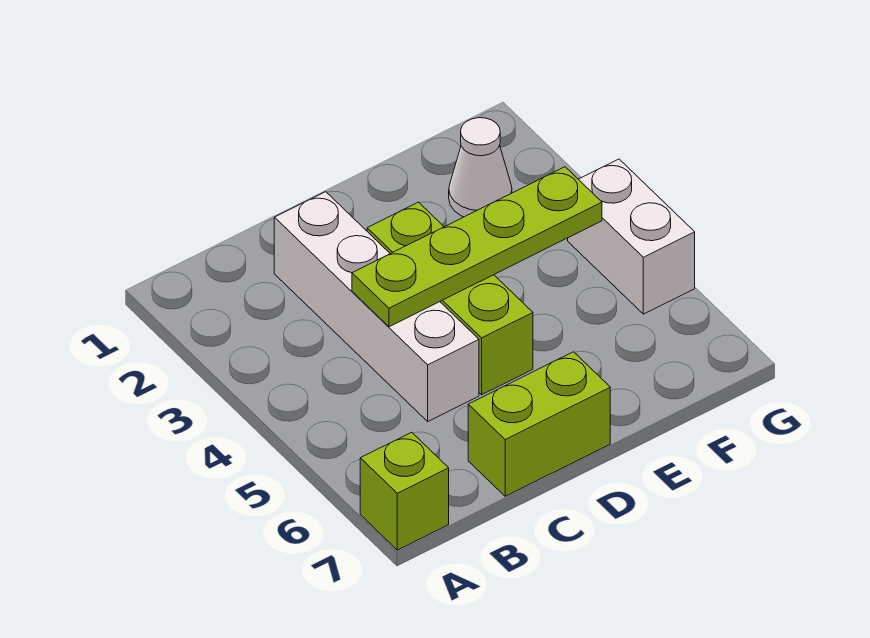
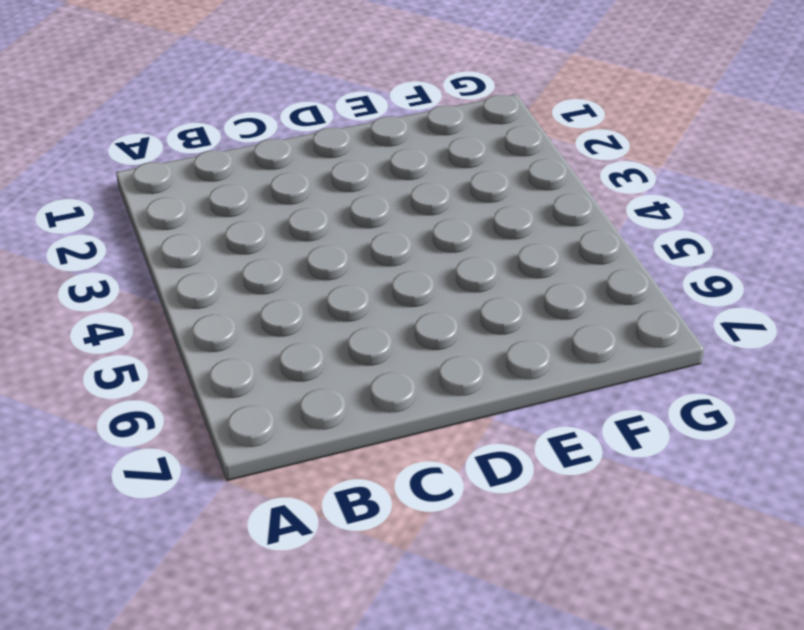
none -> lime brick A7 level 1
none -> white brick C2:C5 level 1

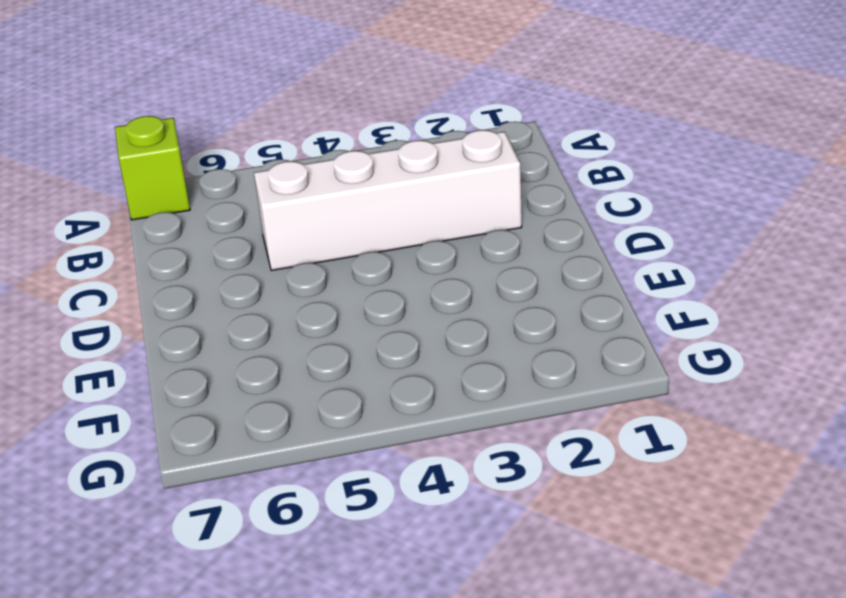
none -> lime brick C7:D7 level 1
none -> lime brick D3:D5 level 1

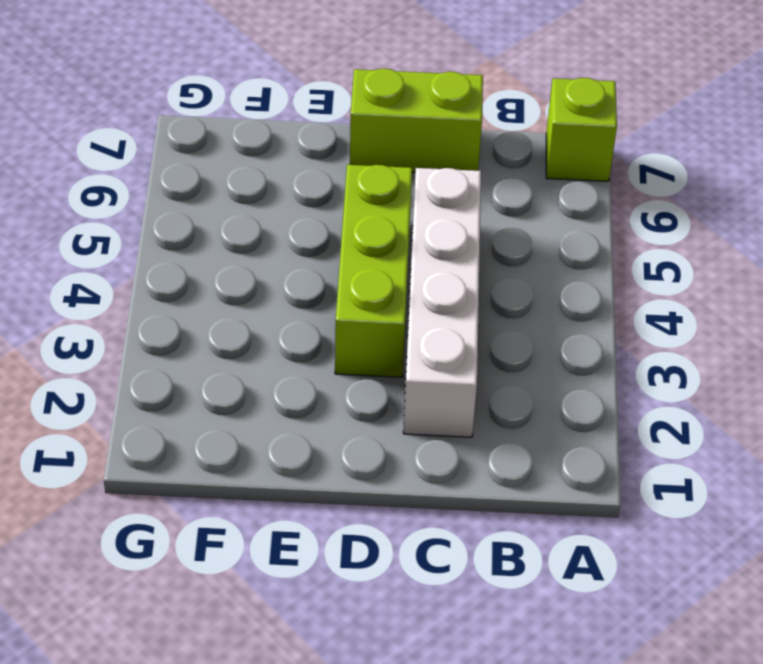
none -> white cone F2 level 1
none -> white brick G4:G5 level 1

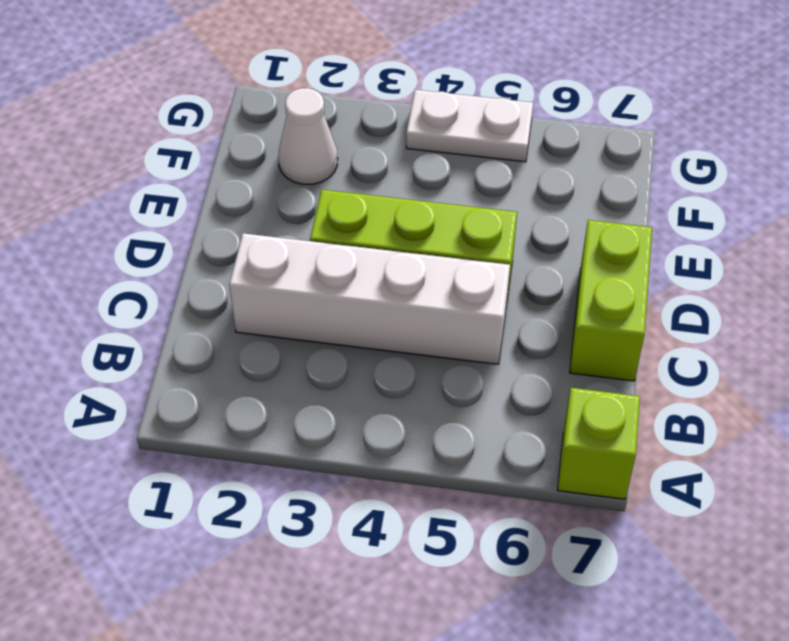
white plate G4:G5 level 1 -> white brick G4:G5 level 1
none -> lime plate C4:F4 level 2

